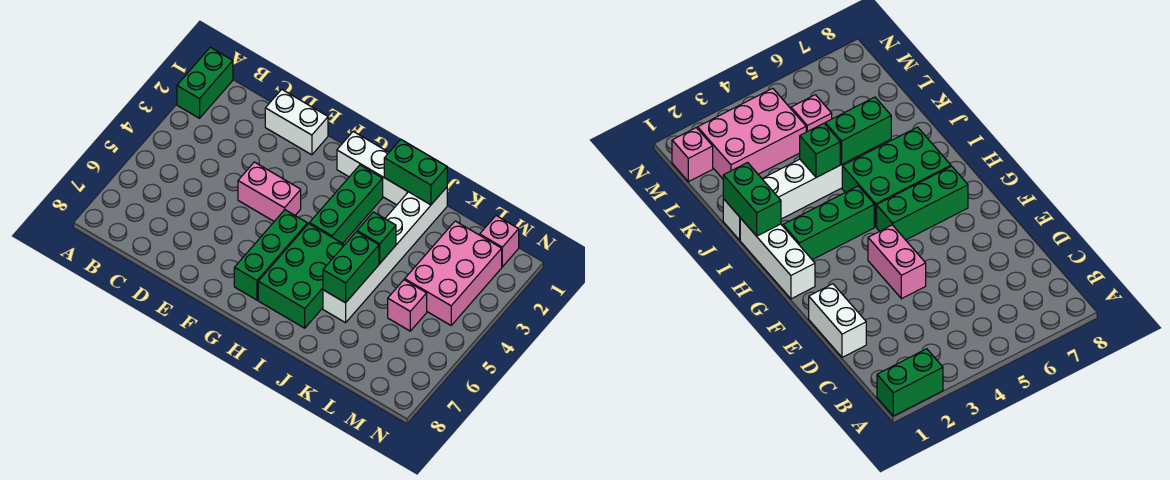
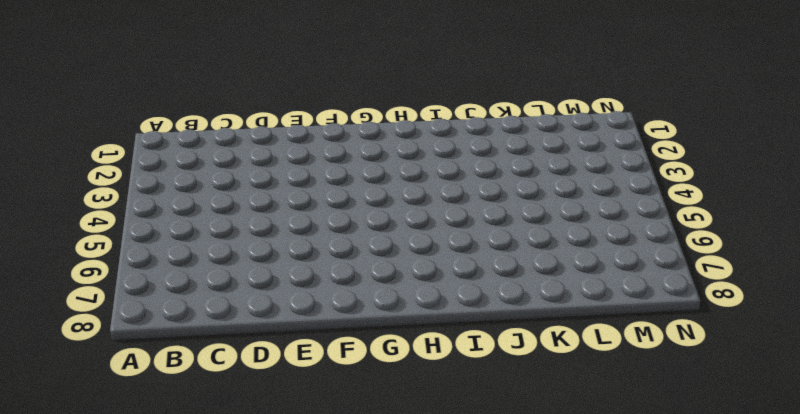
none -> green brick A1:A2 level 1
none -> white brick D1:E1 level 1
none -> pink brick E4:F4 level 1

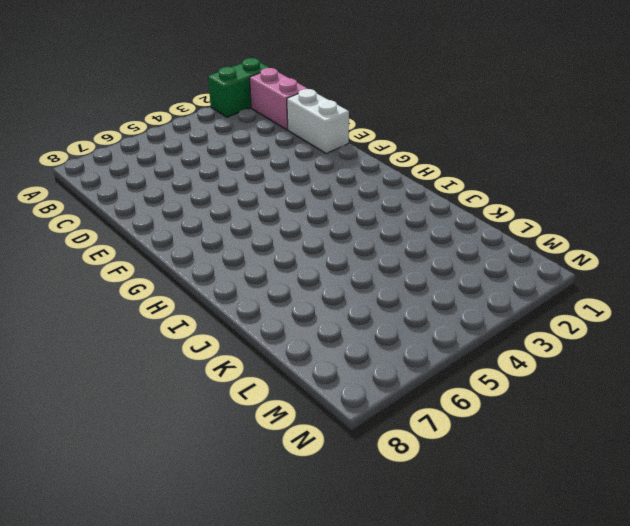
pink brick B1:C1 level 1 -> pink brick E4:F4 level 1
none -> white brick G1:I1 level 1
none -> green brick G5:G7 level 1
none -> green brick H2:H4 level 1

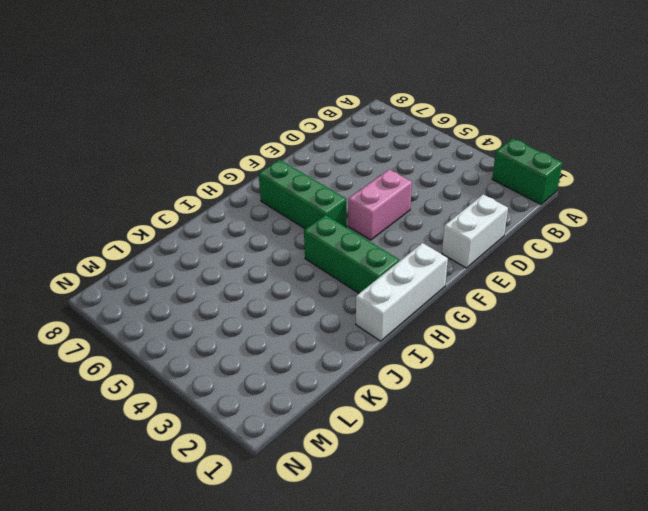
none -> green brick H5:I7 level 1
none -> white brick J1:J6 level 1
none -> pink brick L2:M4 level 1

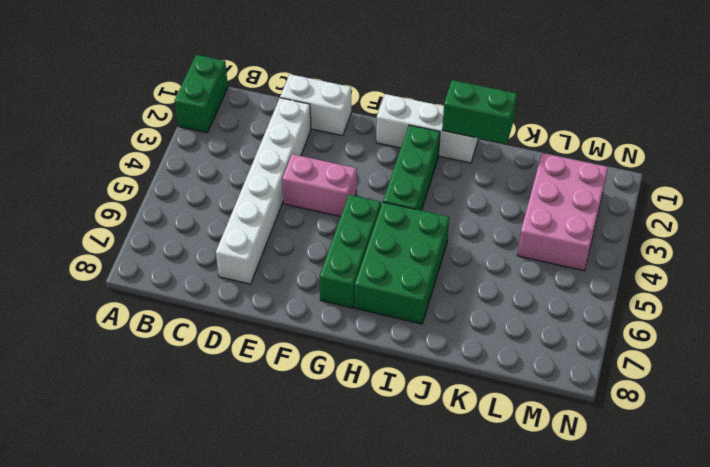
white brick D2:D7 level 1 -> white brick J1:J6 level 1
none -> pink brick L5 level 1
none -> pink brick M1 level 1
none -> green brick J4 level 2

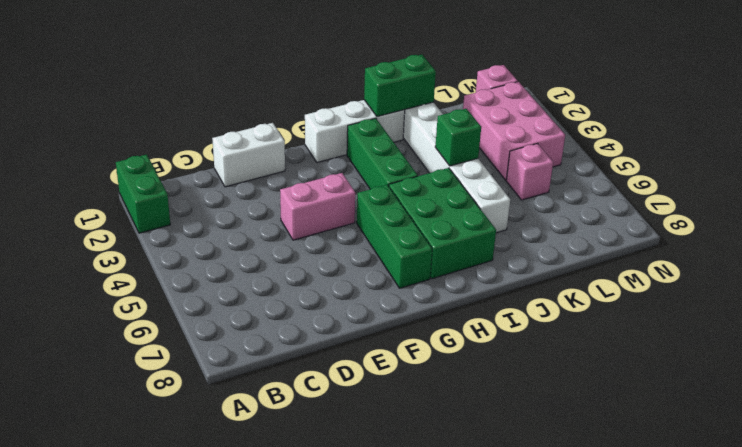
none -> green brick J5:J6 level 2

